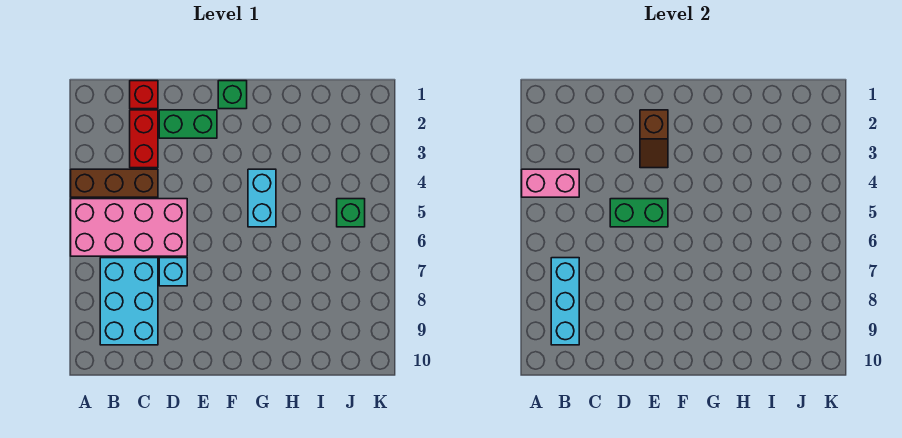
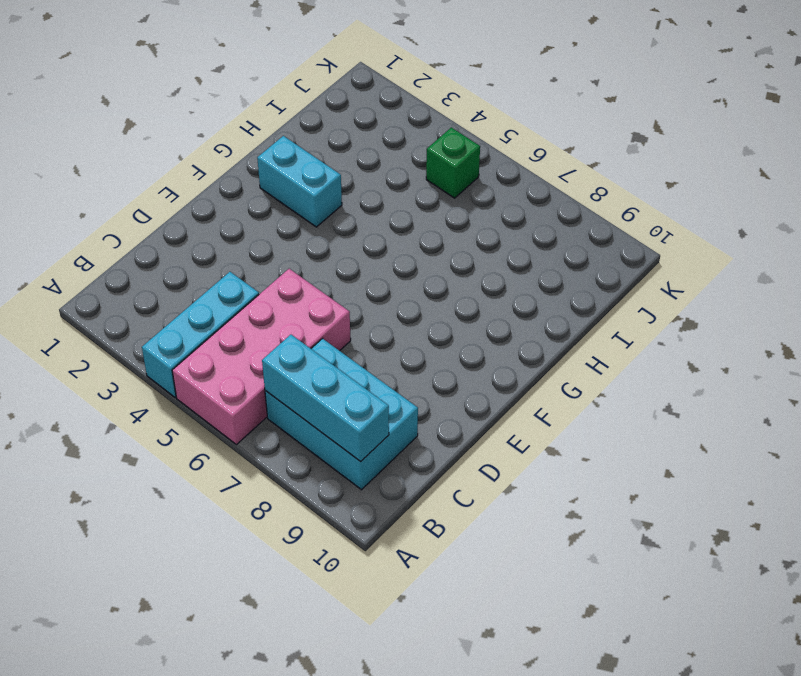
cyan brick A4:C4 level 1 -> brown brick A4:C4 level 1
cyan brick G2:G3 level 1 -> cyan brick G4:G5 level 1
none -> red brick C1 level 1
none -> red brick C2:C3 level 1
none -> green brick D2:E2 level 1

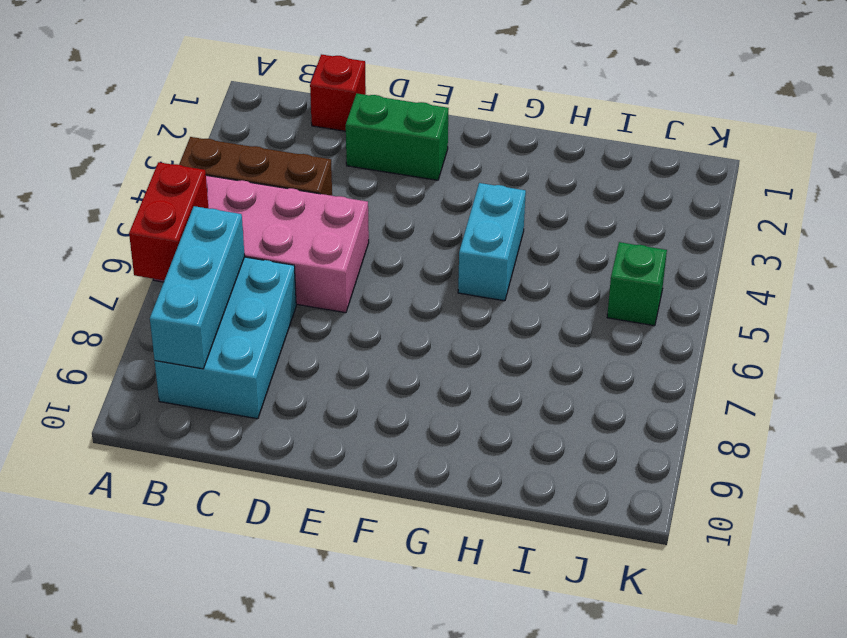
red brick A6:A7 level 2 -> red brick C2:C3 level 1
none -> cyan brick D7 level 1
none -> green brick F1 level 1
none -> pink brick A4:B4 level 2

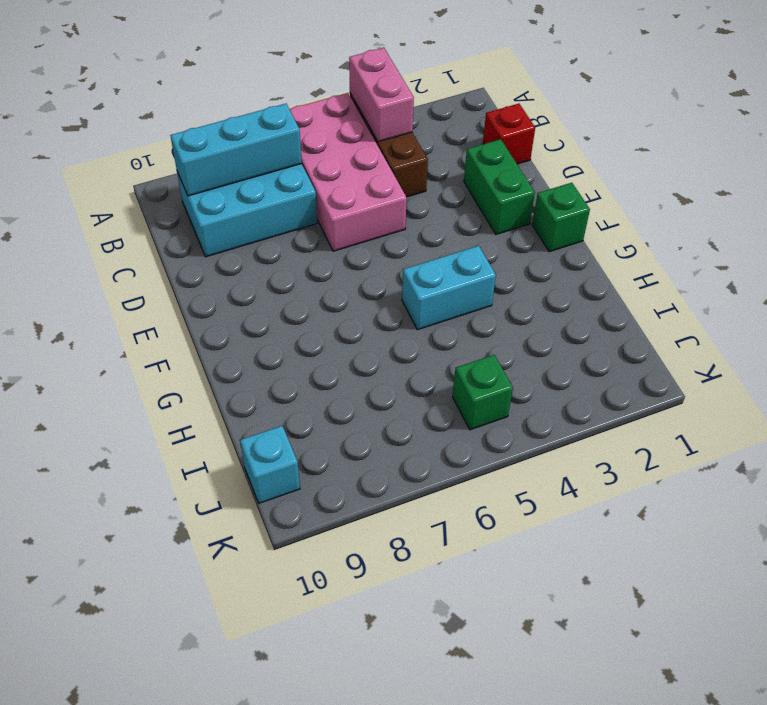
cyan brick J10 level 1 -> cyan brick D7 level 1
none -> red brick C2:C3 level 1
none -> green brick D5:E5 level 2
none -> brown slope E2:E3 level 2 top 2

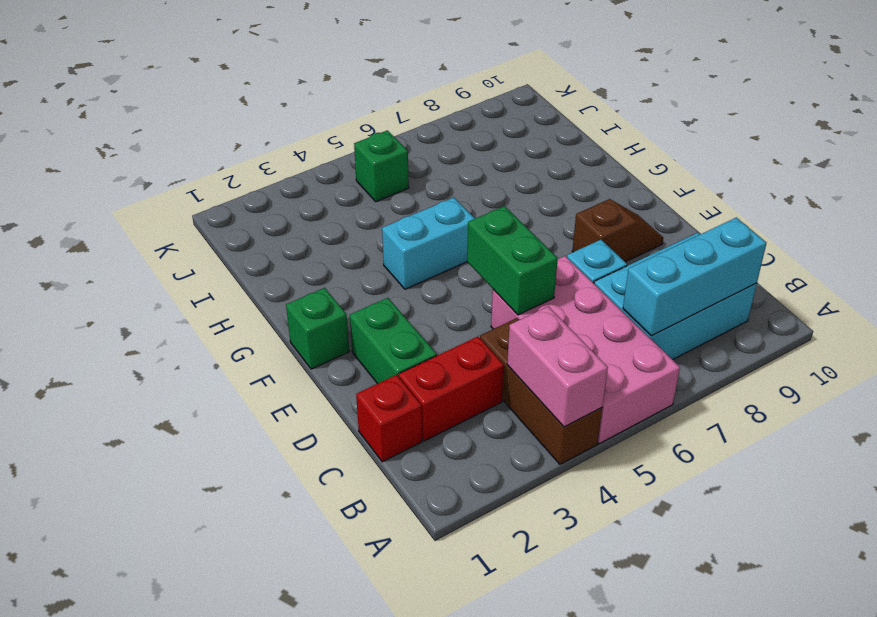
brown slope E8:E9 level 1 top 8 -> brown slope E2:E3 level 2 top 2

